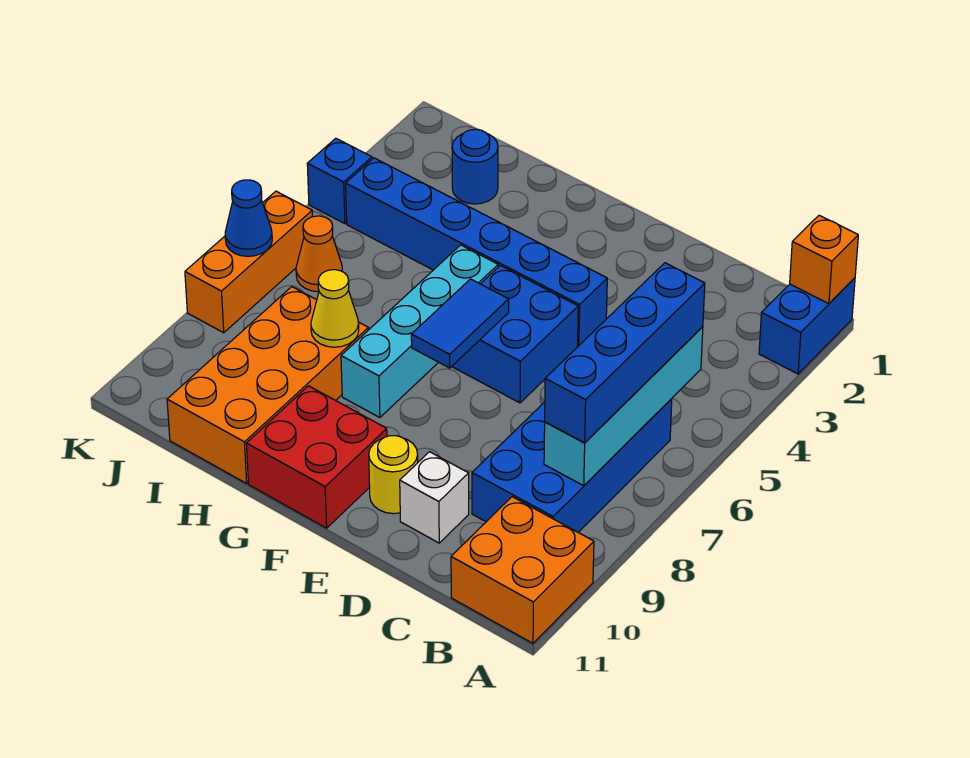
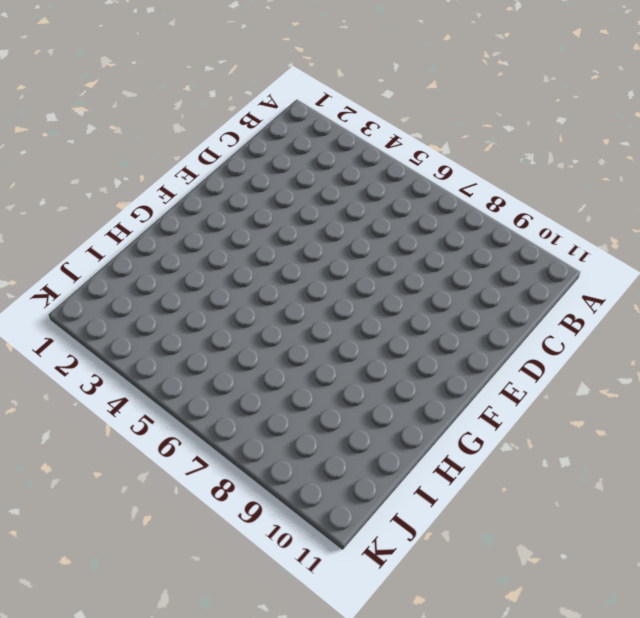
none -> blue brick A1:A2 level 1
none -> orange brick A10:B11 level 1
none -> blue brick B6:C9 level 1

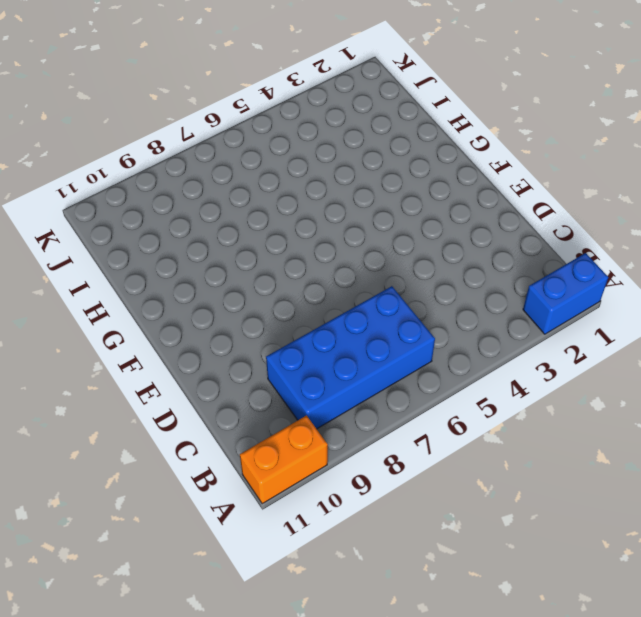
orange brick A10:A11 level 1 -> orange brick A10:B11 level 1
none -> white brick D10 level 1
none -> blue brick E4:J4 level 1
none -> blue brick E5:F6 level 1

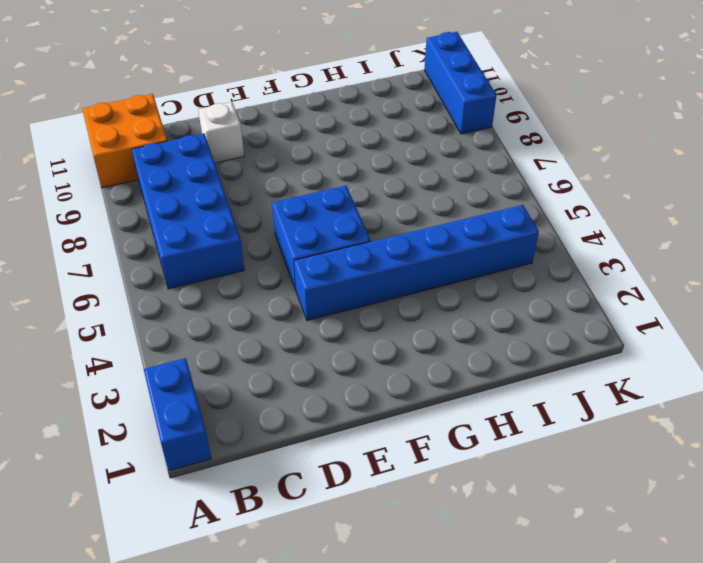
blue brick K9:K11 level 1 -> none
none -> yellow round brick E10 level 1
none -> red brick F10:G11 level 1
none -> cyan brick G5:G8 level 1

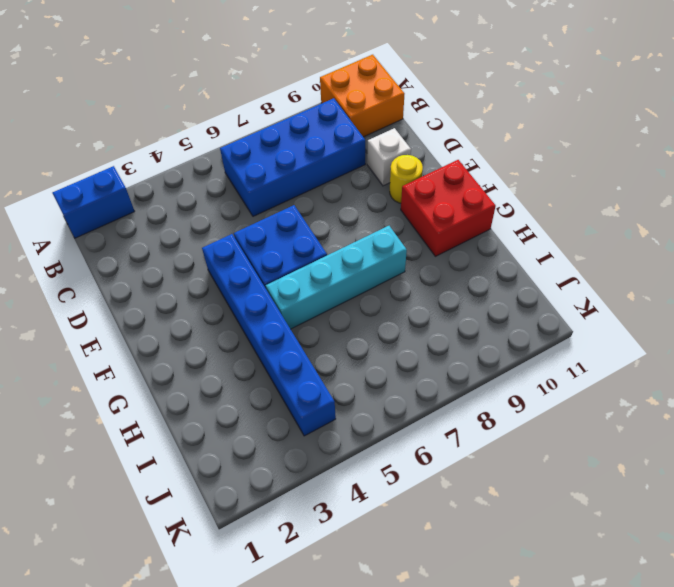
none -> orange brick H8:I11 level 1
none -> blue round brick I2 level 1
none -> orange cone J6 level 1

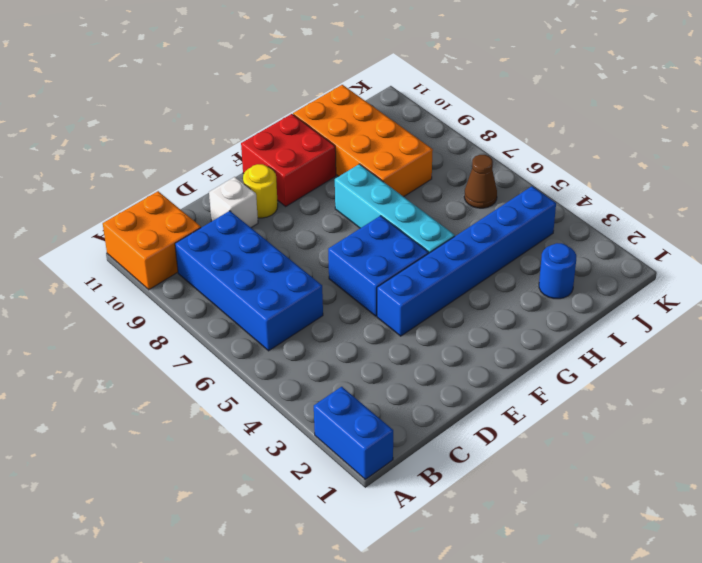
brown cone J6 level 1 -> orange cone J6 level 1
none -> blue brick K4 level 1
none -> orange brick K6:K8 level 1
none -> orange brick A1 level 2

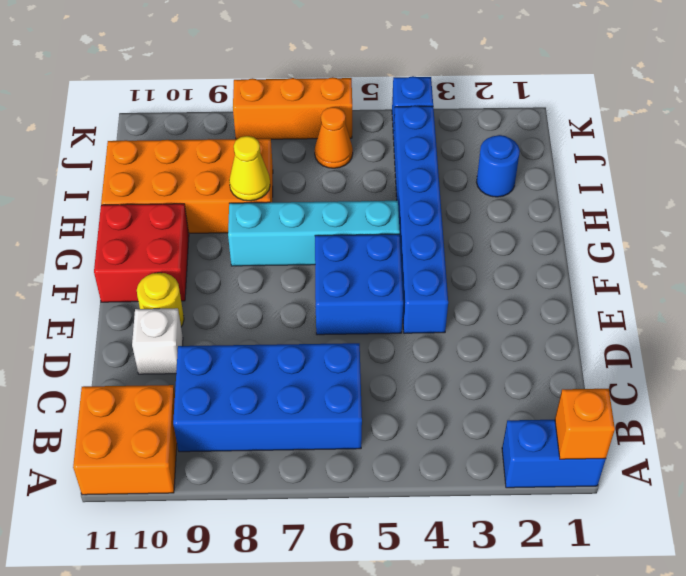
none -> cyan brick B5:B8 level 2
none -> blue tile F6:F7 level 2
none -> blue cone K7 level 2

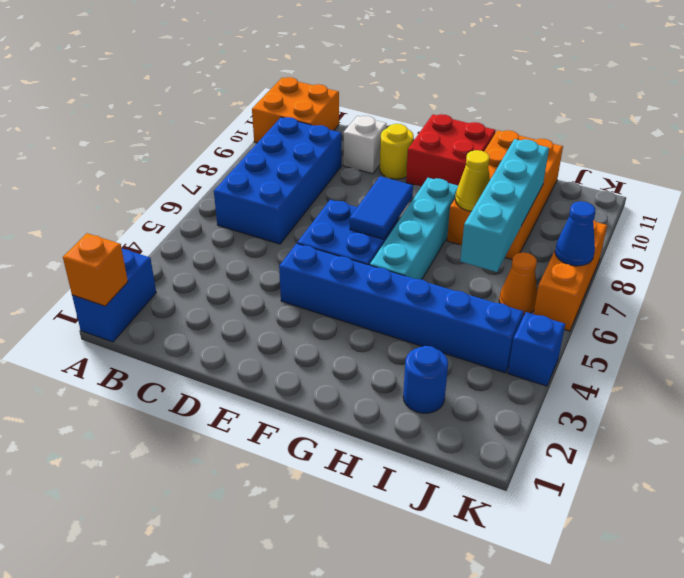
cyan brick I6:I9 level 2 -> cyan brick B5:B8 level 2
none -> blue brick B5:B8 level 3

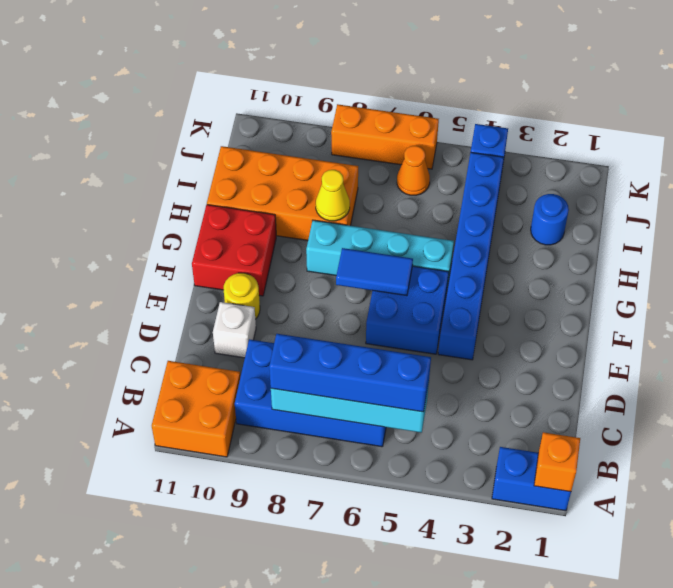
none -> blue cone K7 level 2

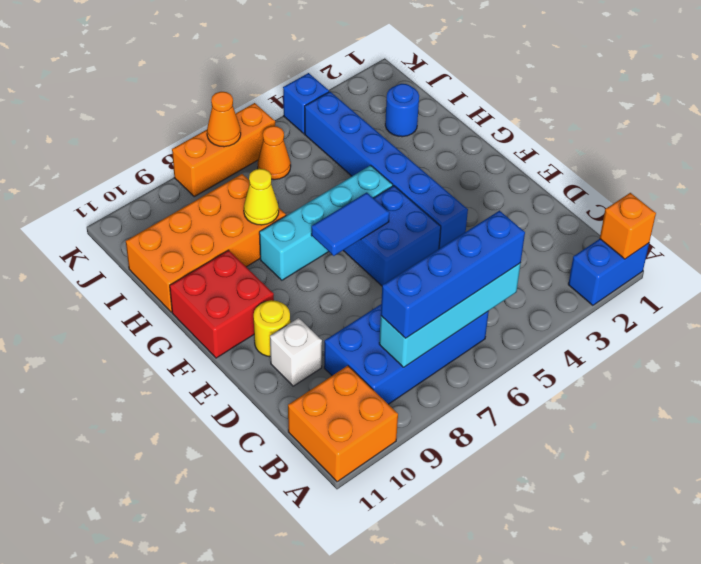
orange cone K7 level 2 -> blue cone K7 level 2

